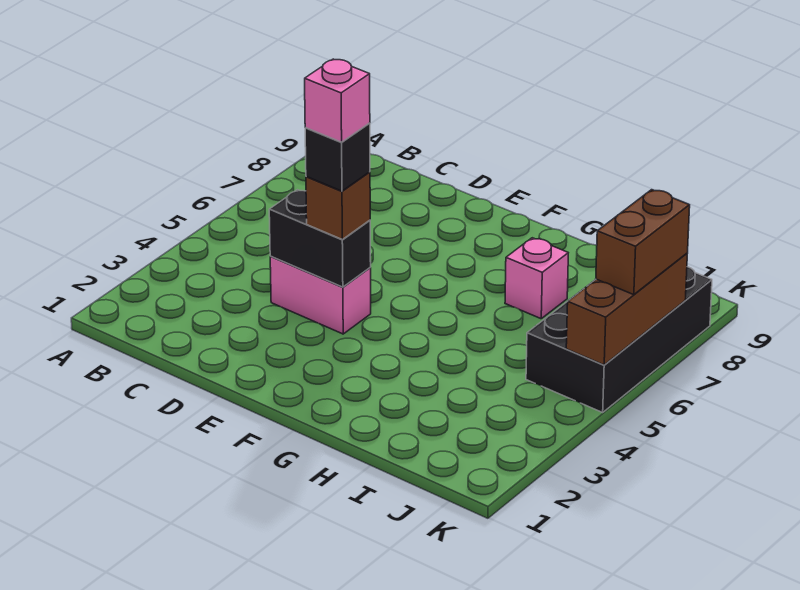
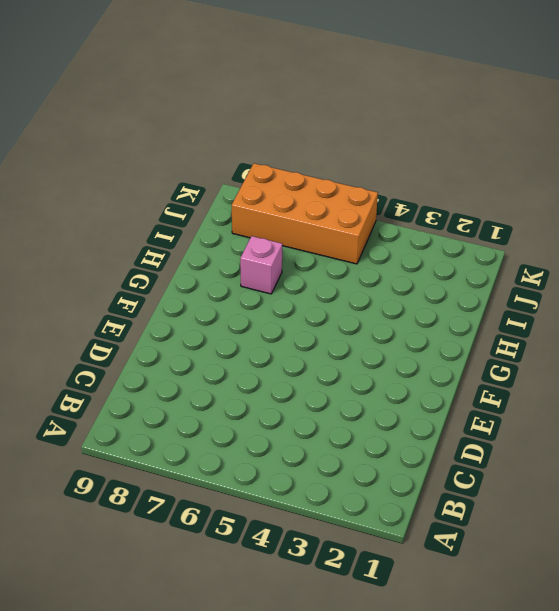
orange brick J5:K8 level 1 -> black brick J5:K8 level 1
none -> pink brick D4:E4 level 1
none -> black brick D4:E4 level 2

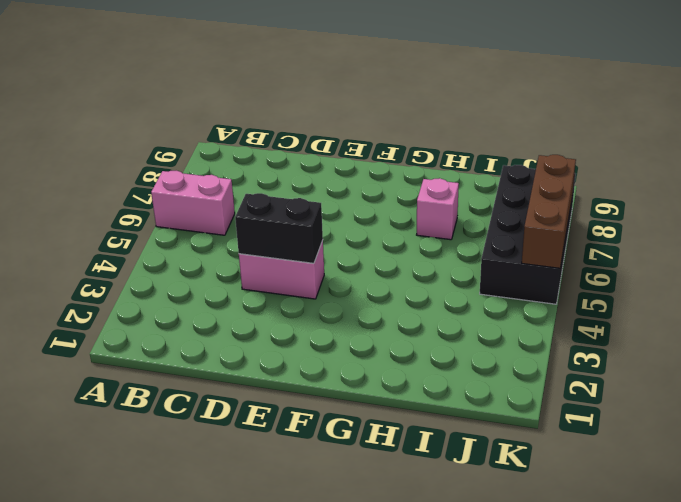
pink brick A6:B6 level 1 -> none
none -> brown brick E4 level 3
none -> brown brick K6:K7 level 3

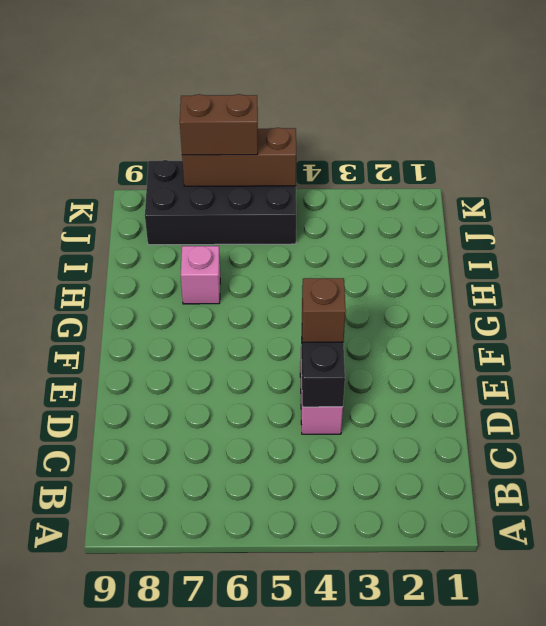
none -> black brick E4 level 4
none -> pink brick E4 level 5

